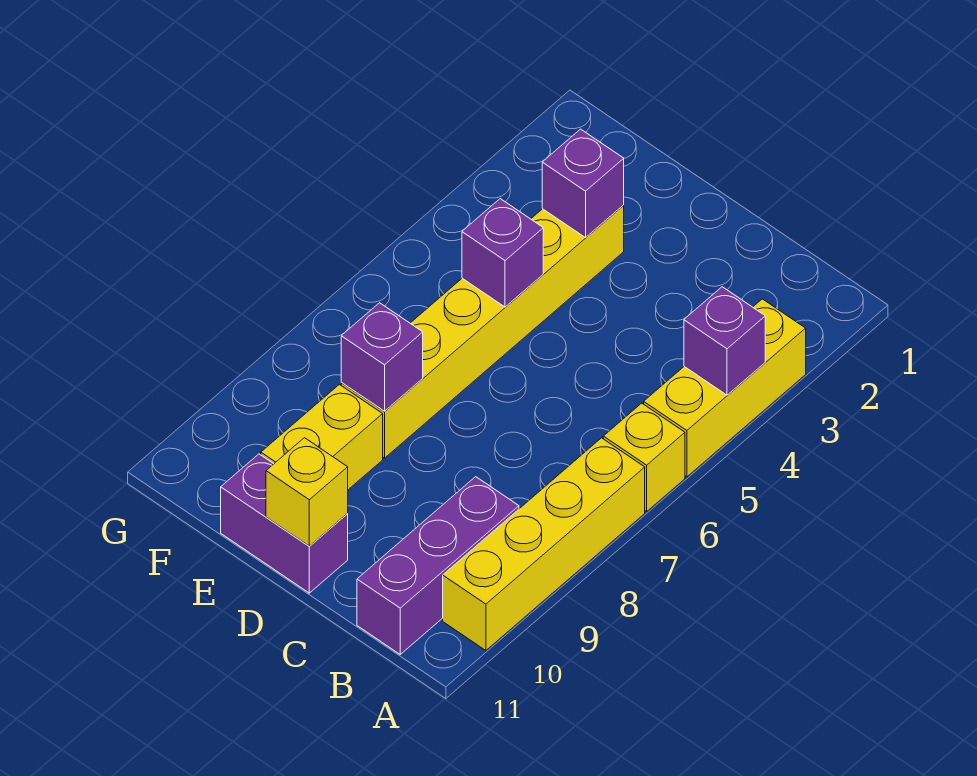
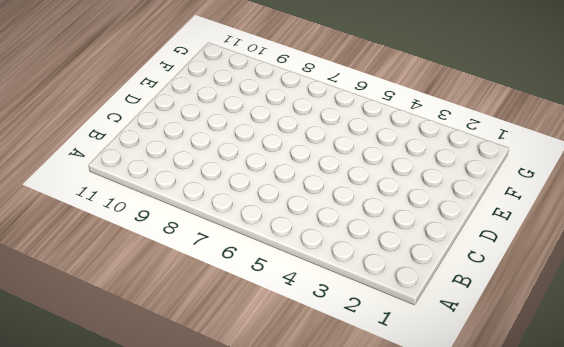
none -> yellow brick A3:A5 level 1
none -> yellow brick A6 level 1
none -> yellow brick A7:A10 level 1

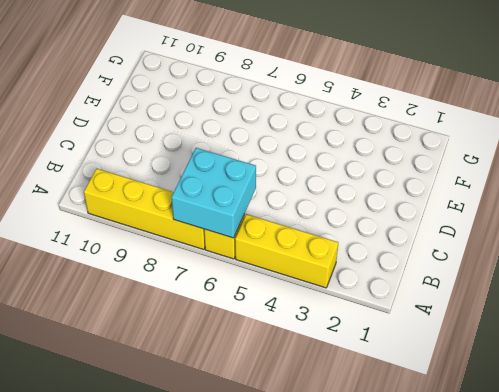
cyan brick A6:B7 level 2 -> none
none -> purple brick B9:B11 level 1
none -> purple brick D11:E11 level 1
none -> yellow brick E3:E8 level 1

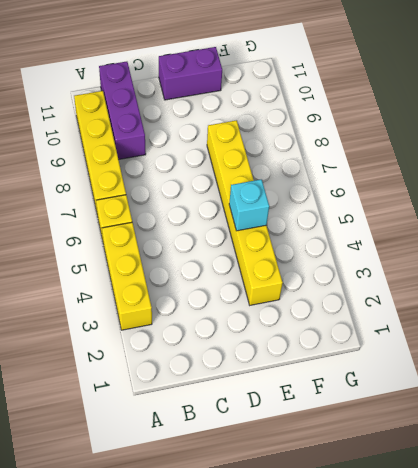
cyan brick E5 level 2 -> purple brick E5 level 2
none -> yellow brick E9:E10 level 1
none -> purple brick A4 level 2
none -> yellow brick D11 level 2

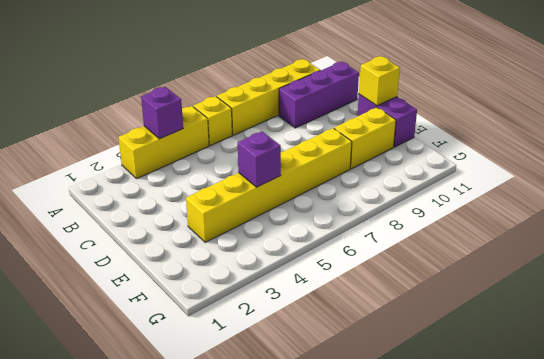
none -> purple brick E3 level 2
none -> purple brick E8 level 2

